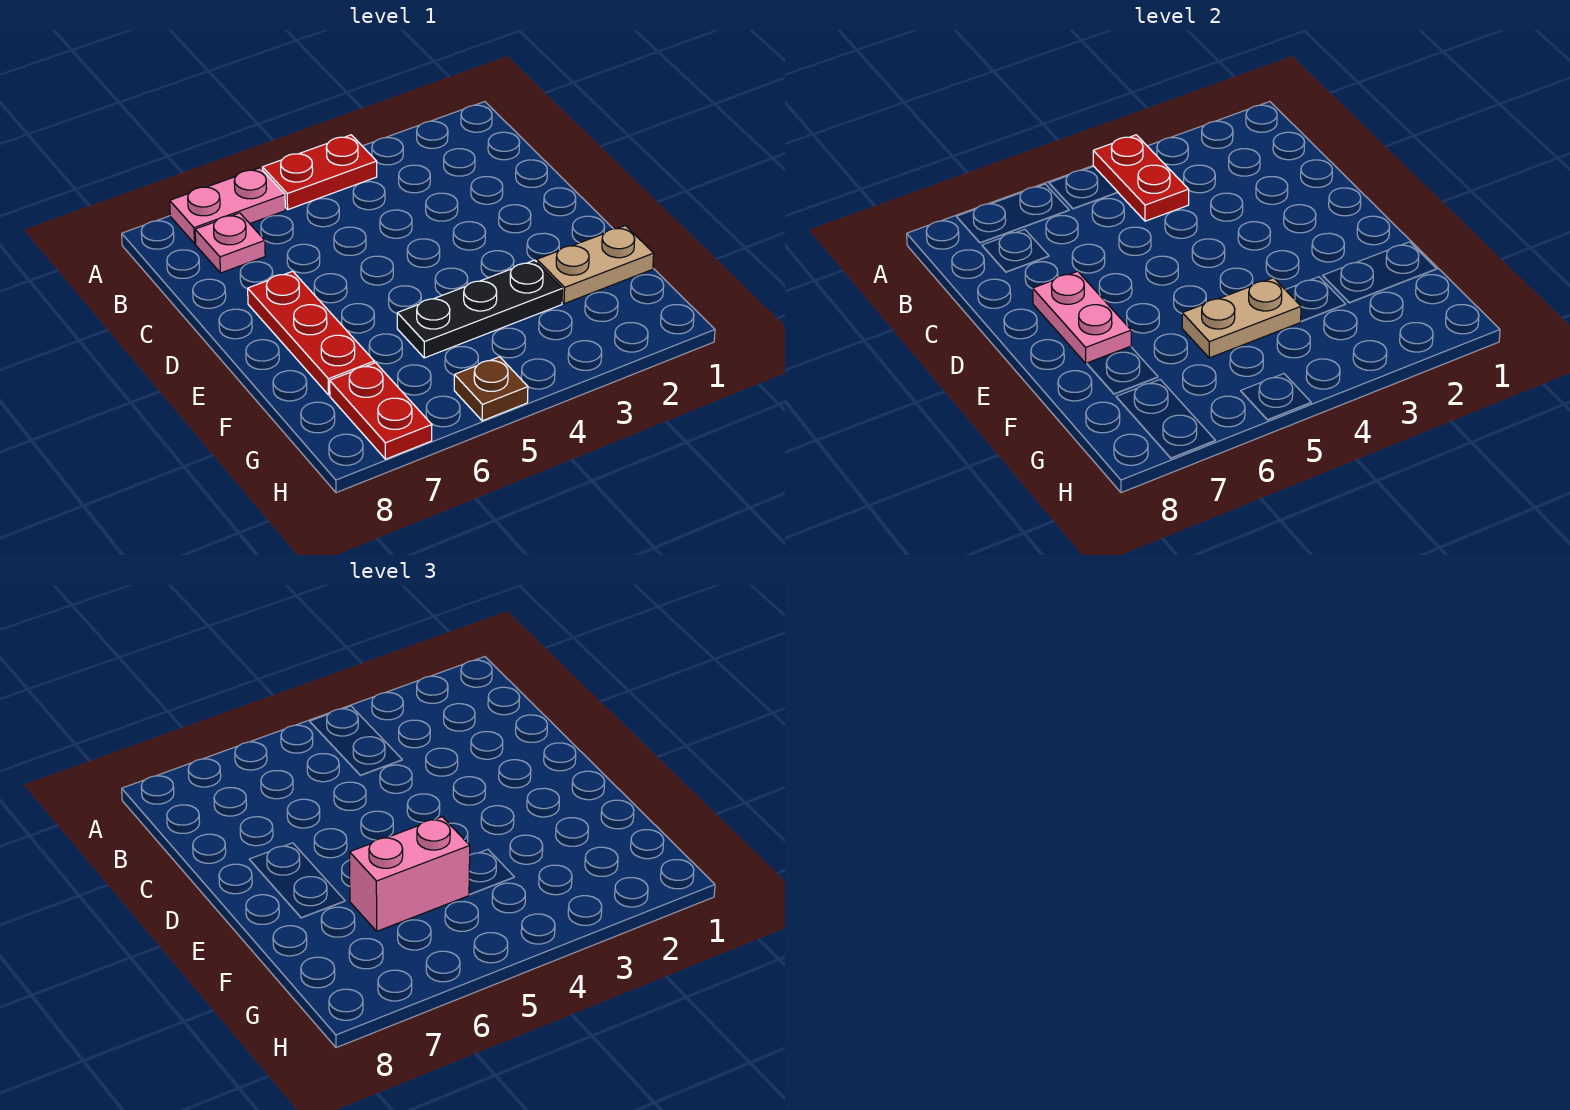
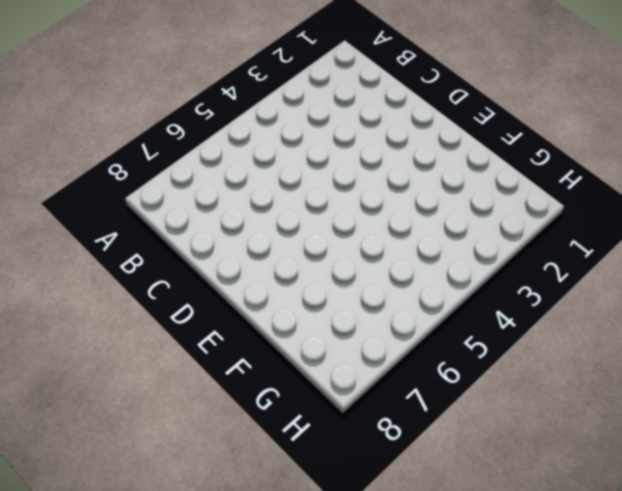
none -> red plate A4:A5 level 1
none -> pink plate A6:A7 level 1
none -> pink plate B7 level 1

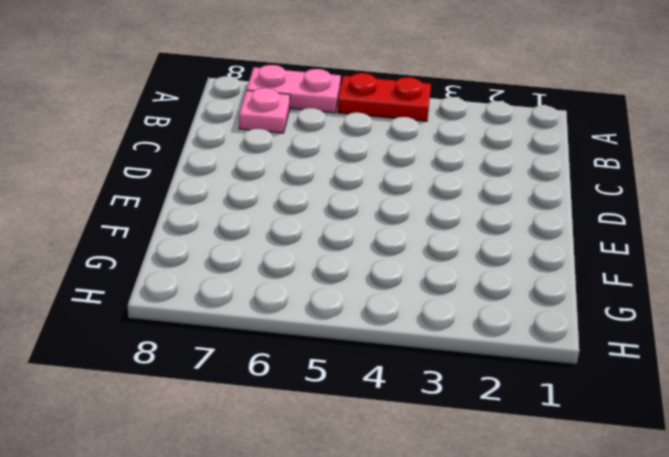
none -> red plate D7:F7 level 1
none -> tan plate F1:F2 level 1
none -> black plate F3:F5 level 1

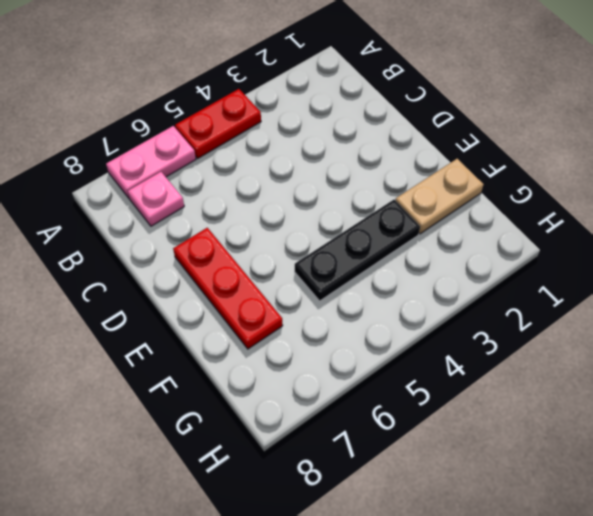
none -> red plate G7:H7 level 1
none -> brown plate H5 level 1
none -> red plate A4:B4 level 2

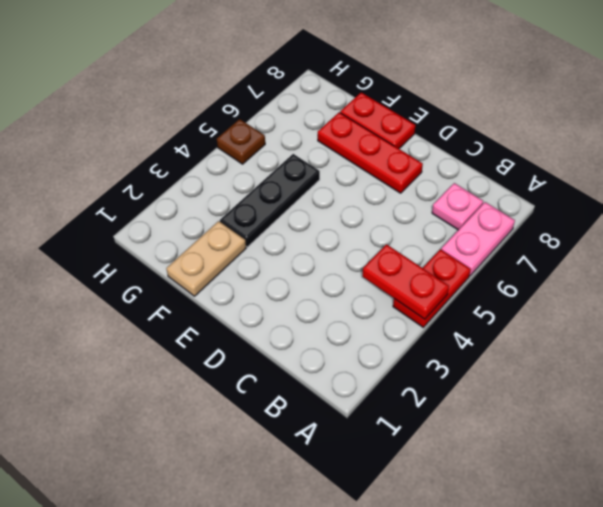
red plate E8:F8 level 1 -> red plate G7:H7 level 1
none -> pink plate D7:E7 level 2
none -> tan plate F4:F5 level 2
none -> pink brick F5:F6 level 3

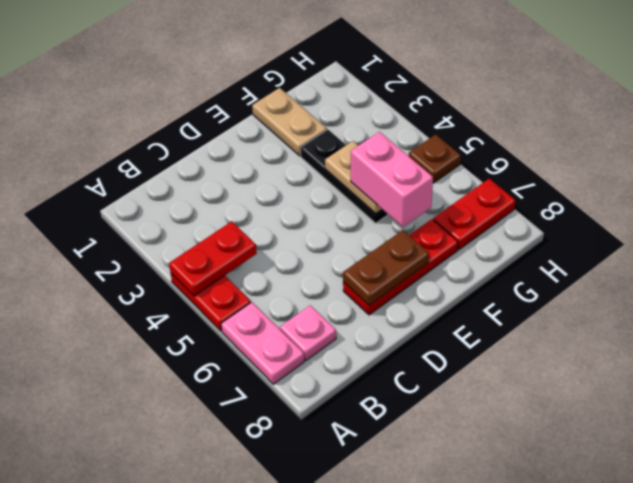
brown plate D7:E7 level 2 -> pink plate D7:E7 level 2

